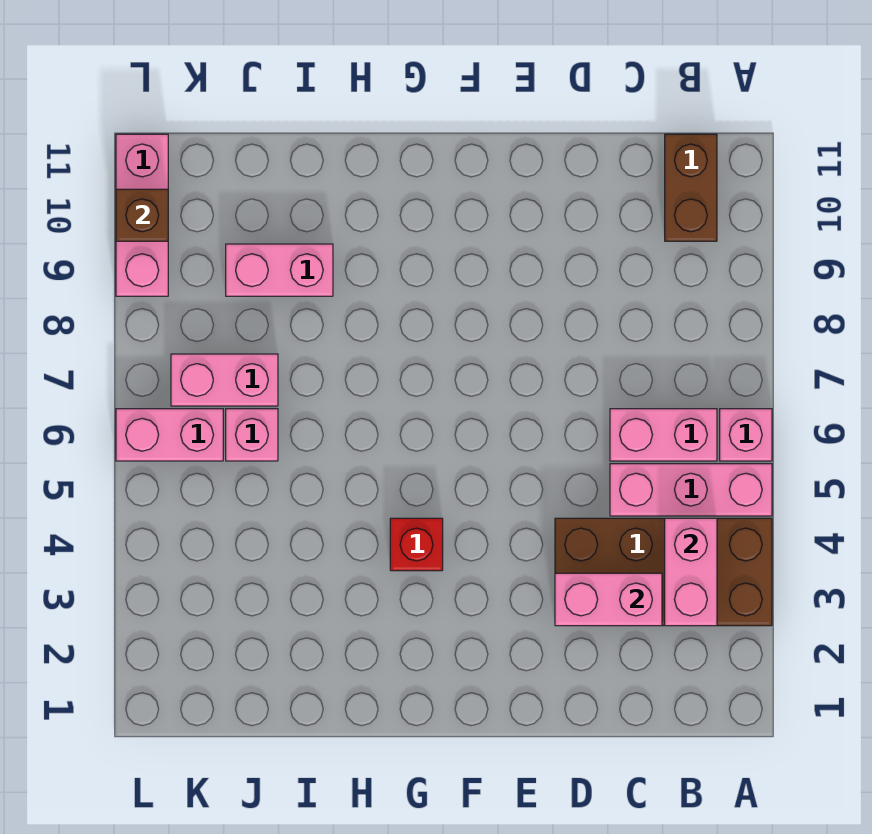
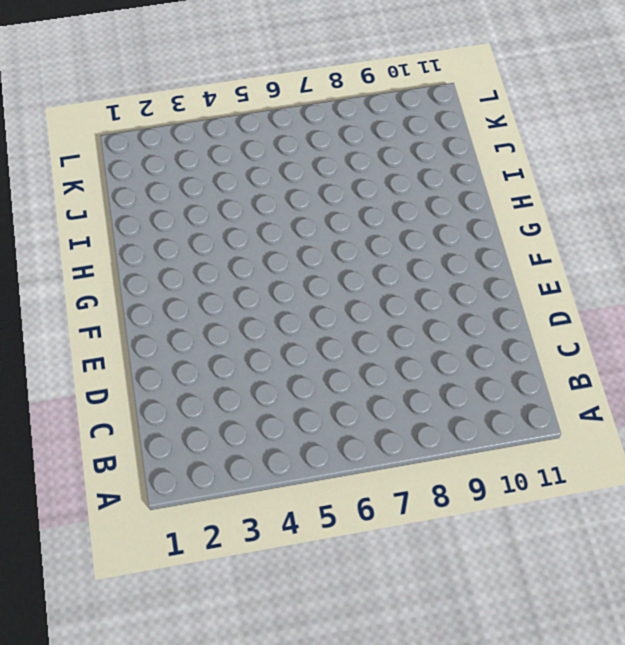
none -> brown brick A3:D4 level 1
none -> pink brick A5:C5 level 1
none -> pink brick A6 level 1

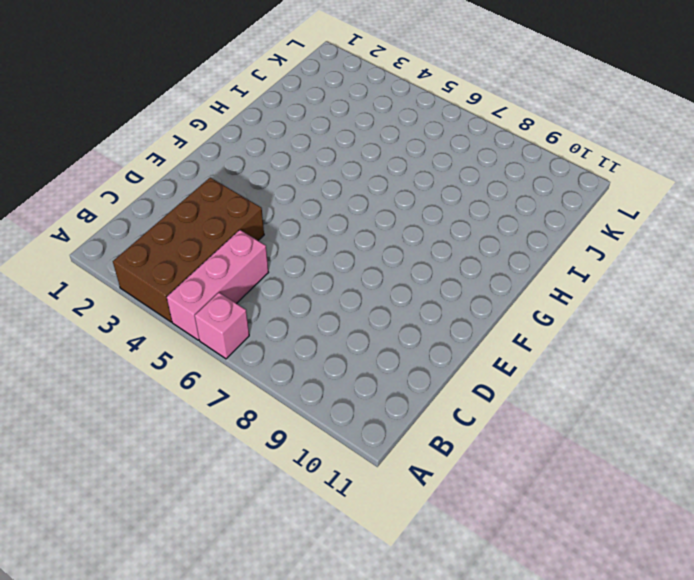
none -> pink brick B6:C6 level 1
none -> brown brick B10:B11 level 1
none -> red brick G4 level 1

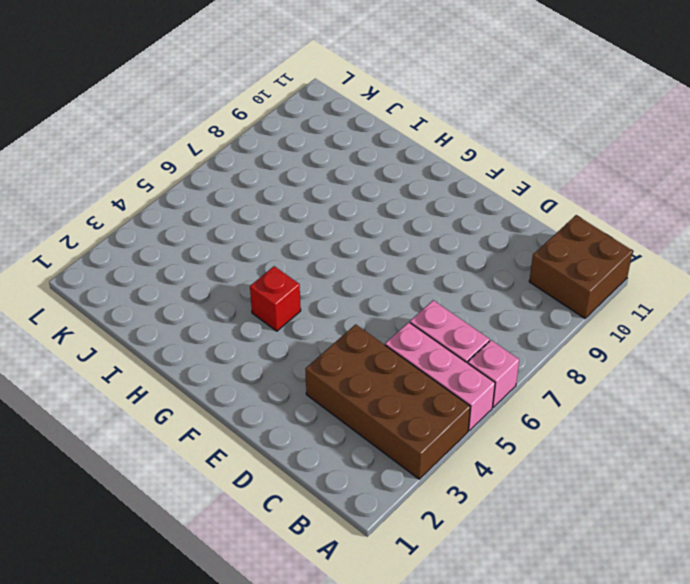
brown brick A10:B11 level 1 -> brown brick B10:B11 level 1
none -> pink brick I9:J9 level 1
none -> pink brick J6 level 1
none -> pink brick J7:K7 level 1

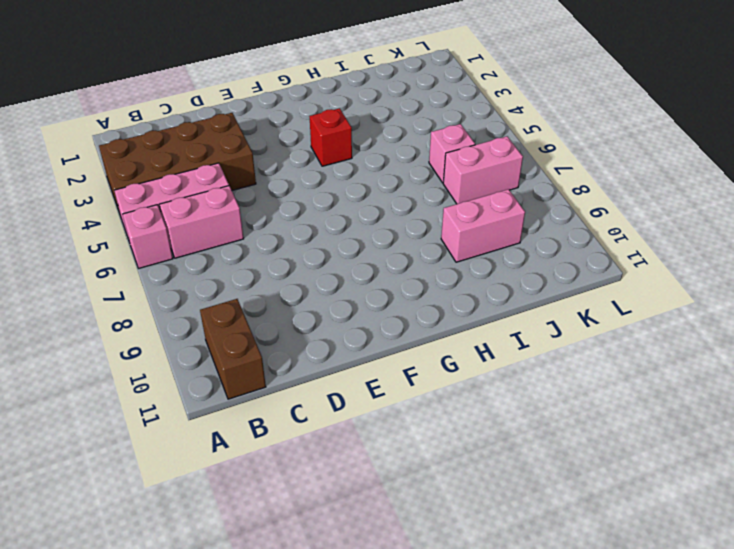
none -> pink brick K6:L6 level 1
none -> pink brick L9:L11 level 1
none -> pink brick B3:B4 level 2

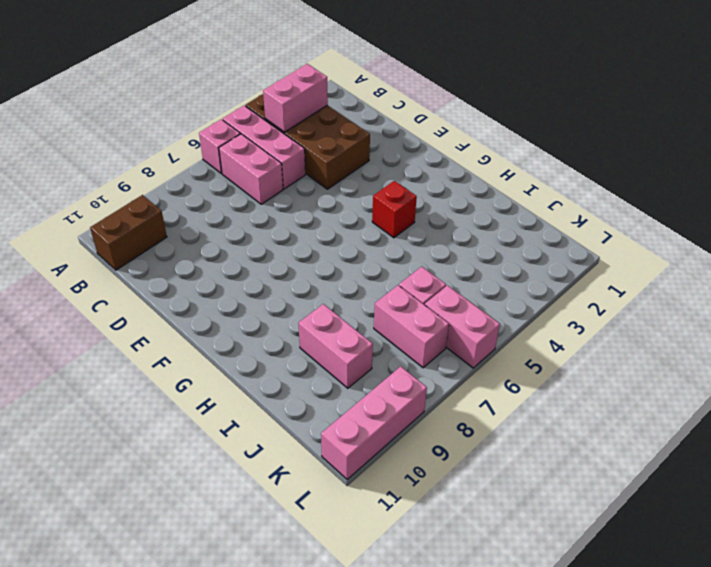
none -> pink brick C3:D3 level 2
none -> brown brick L10 level 2

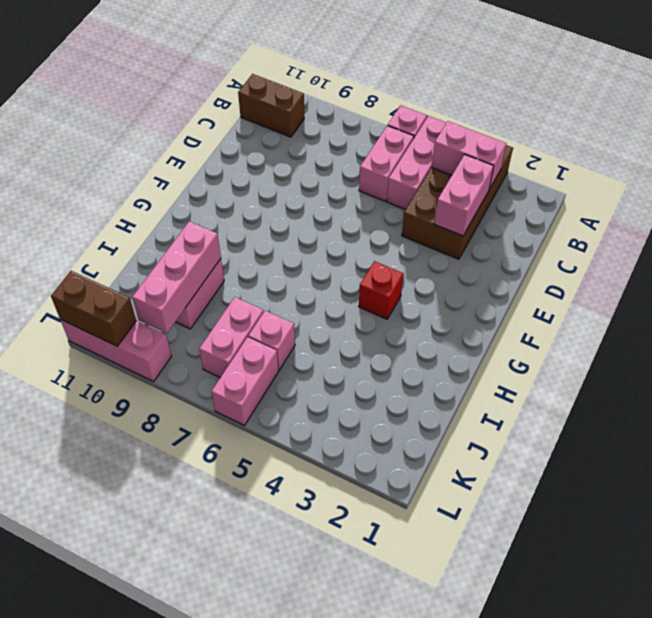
pink brick I9:K9 level 2 -> none
brown brick L10:L11 level 2 -> brown brick L10 level 2

